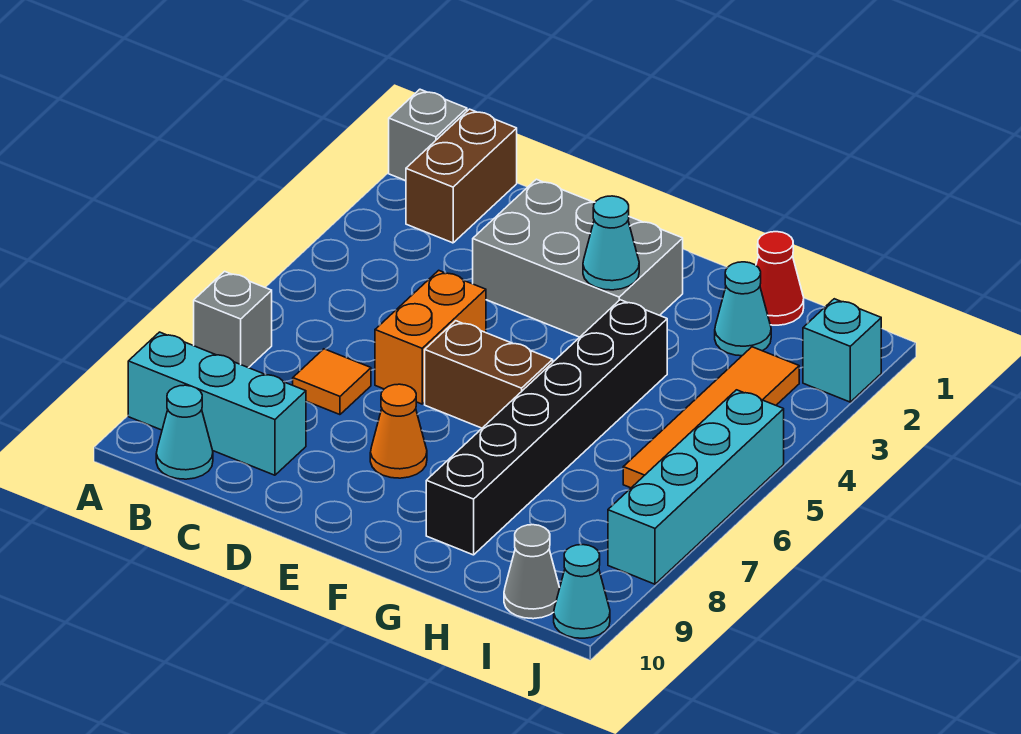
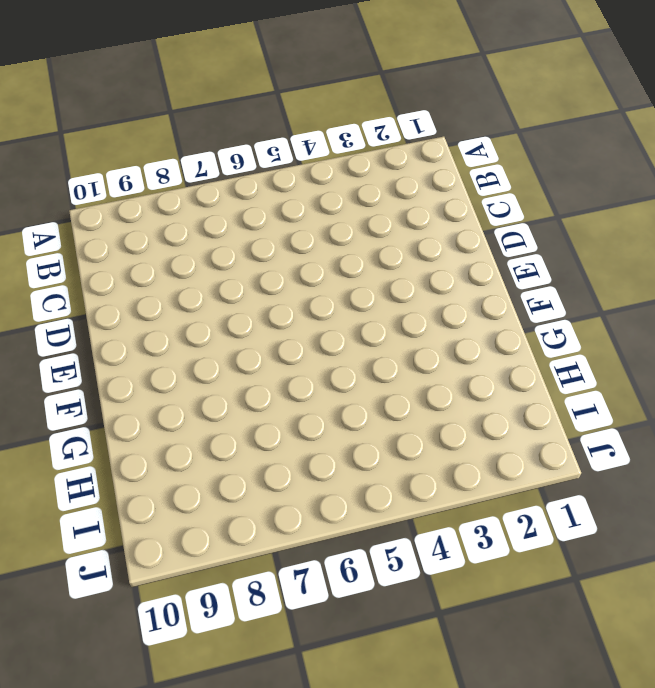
none -> grey brick A1 level 1
none -> grey brick A7 level 1
none -> cyan brick A9:C9 level 1

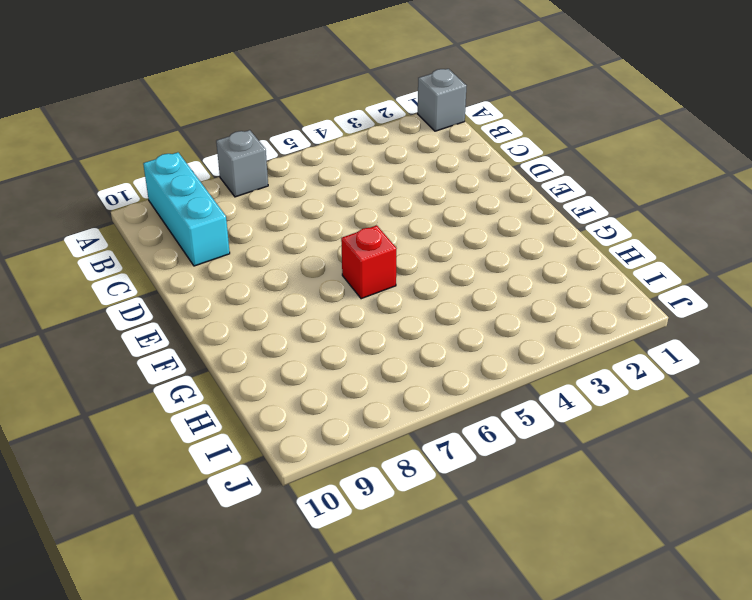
red brick F6 level 1 -> brown brick E6:F6 level 1
none -> brown brick B1:B2 level 1
none -> cyan cone B10 level 1
none -> orange tile C7 level 1

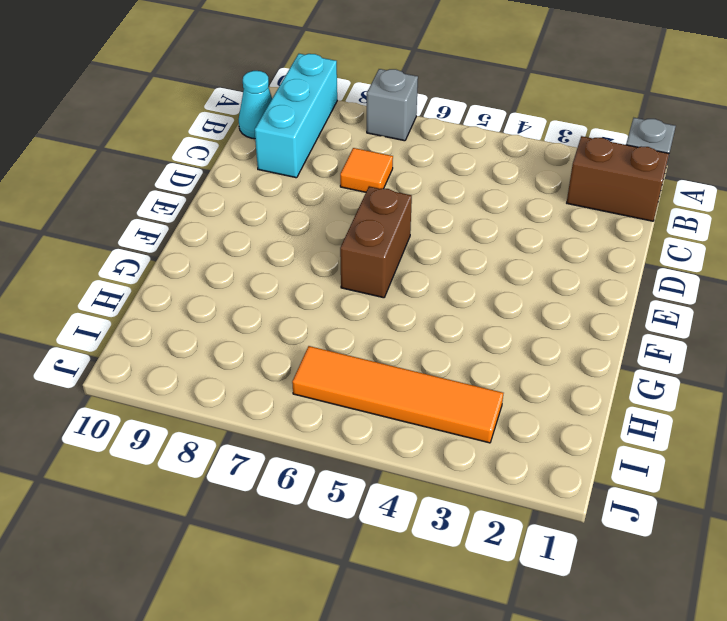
none -> grey brick D2:F3 level 1
none -> orange brick D5:D6 level 1
none -> orange cone E8 level 1

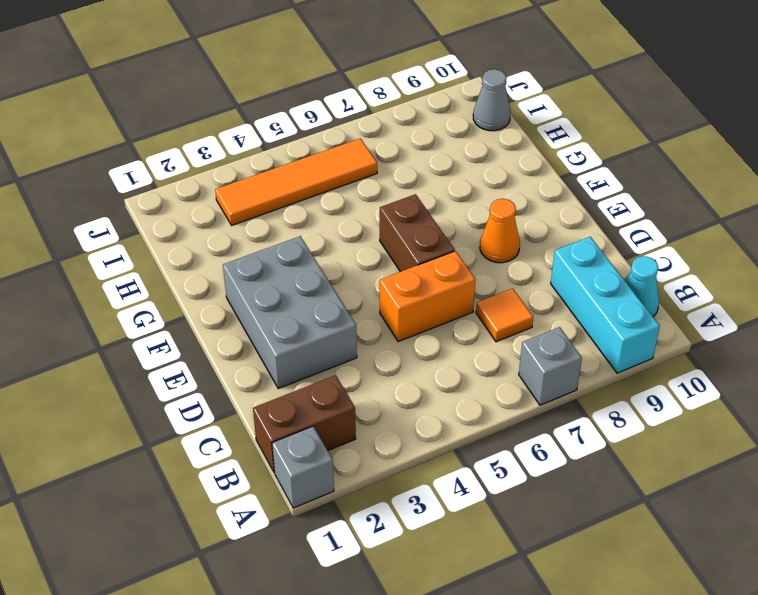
none -> black brick G4:G9 level 1
none -> red cone H1 level 1
none -> cyan cone H2 level 1

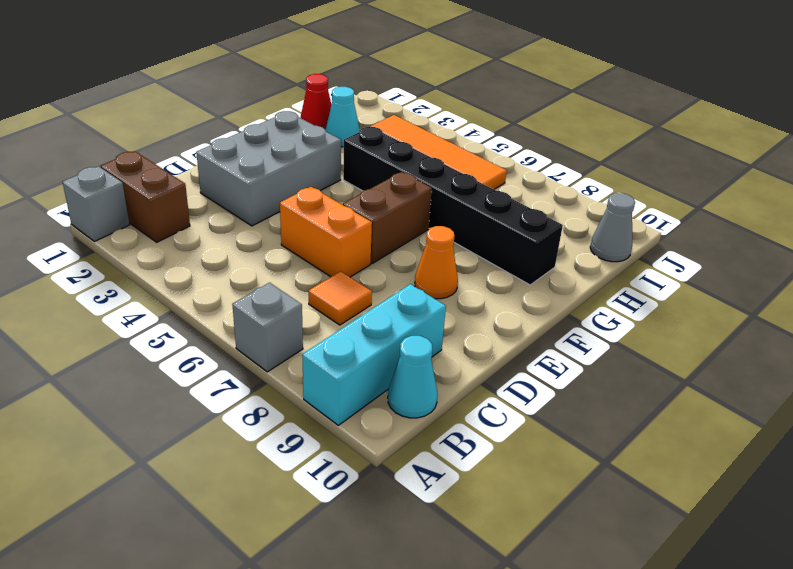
none -> cyan brick J2 level 1
none -> cyan brick J5:J8 level 1
none -> cyan cone J10 level 1

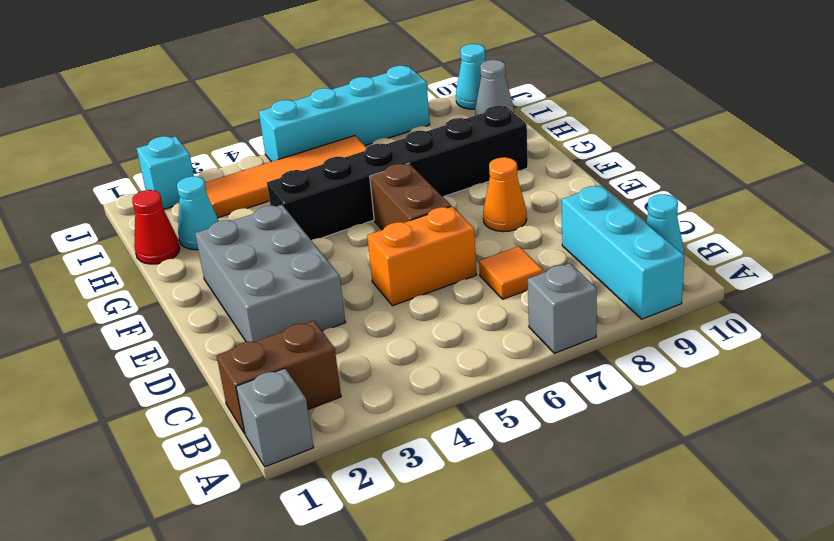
none -> cyan cone F3 level 2

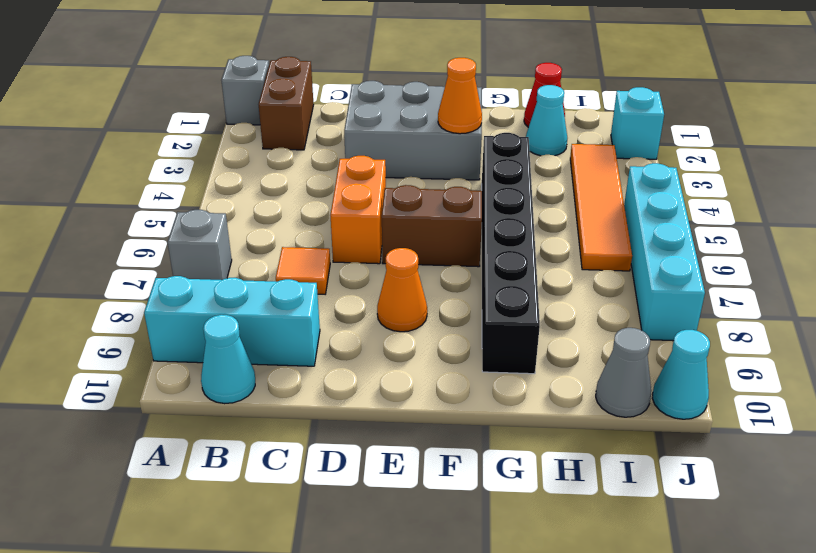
orange cone F3 level 2 -> cyan cone F3 level 2

